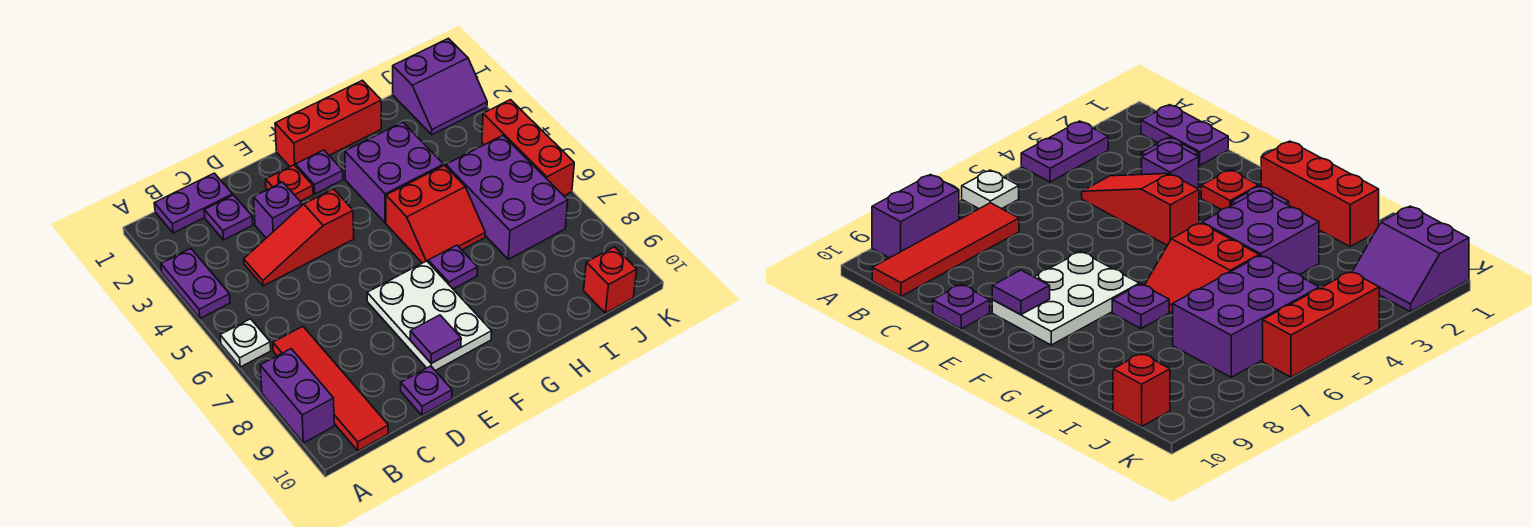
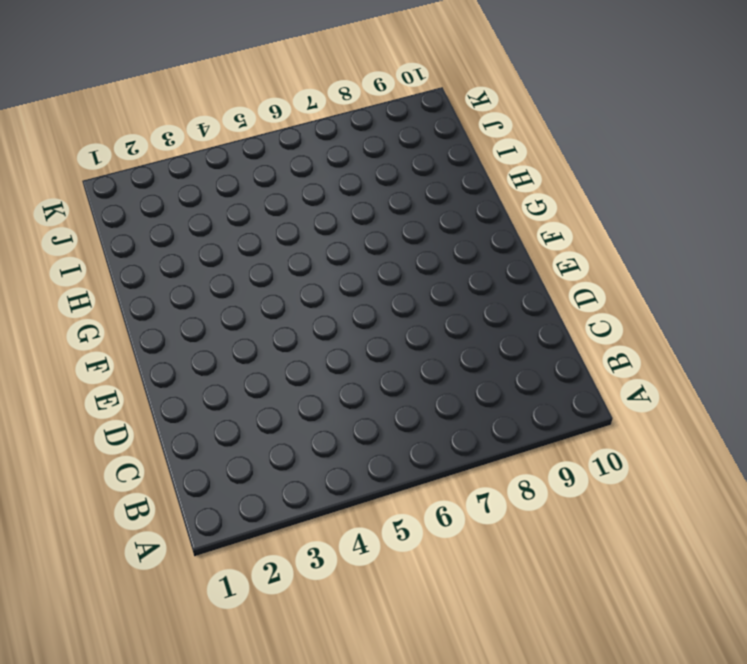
none -> purple plate A3:A4 level 1
none -> white plate A6 level 1
none -> purple brick A8:A9 level 1

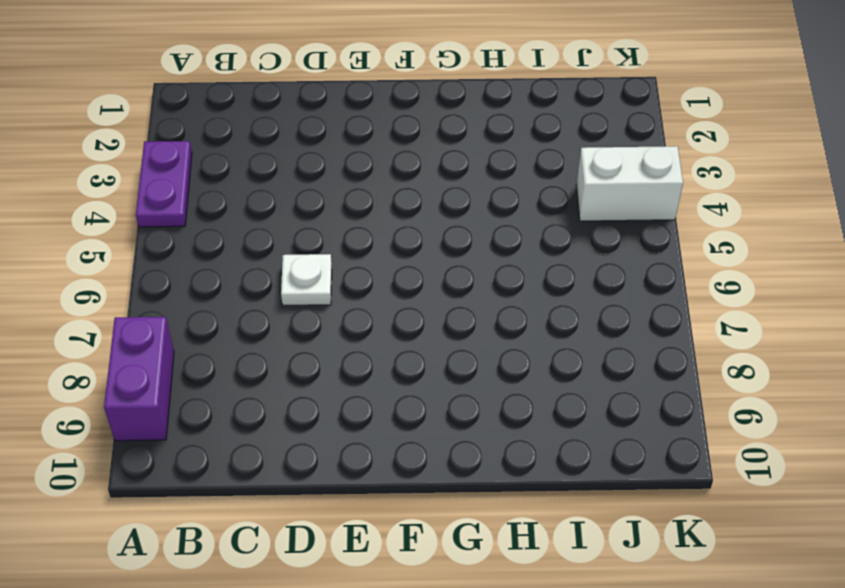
white plate D6 level 1 -> white plate A6 level 1
white brick J4:K4 level 1 -> red brick K4:K6 level 1
none -> purple plate B1:C1 level 1
none -> red tile B7:B10 level 1
none -> purple plate C2 level 1

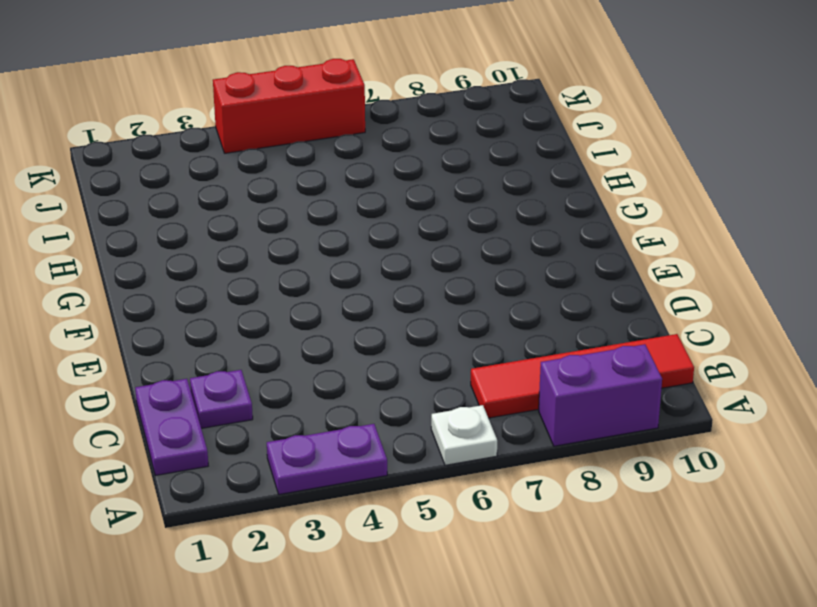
none -> red slope C4:E4 level 1 top E
none -> purple brick D3 level 1
none -> purple plate D10 level 1

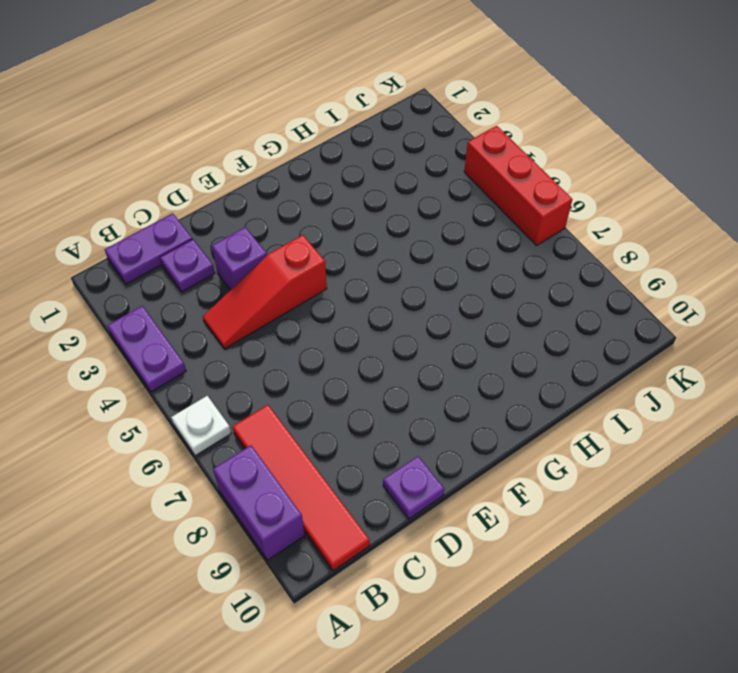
none -> red plate E2 level 1
none -> white plate E7:F9 level 1
none -> red brick F1:H1 level 1

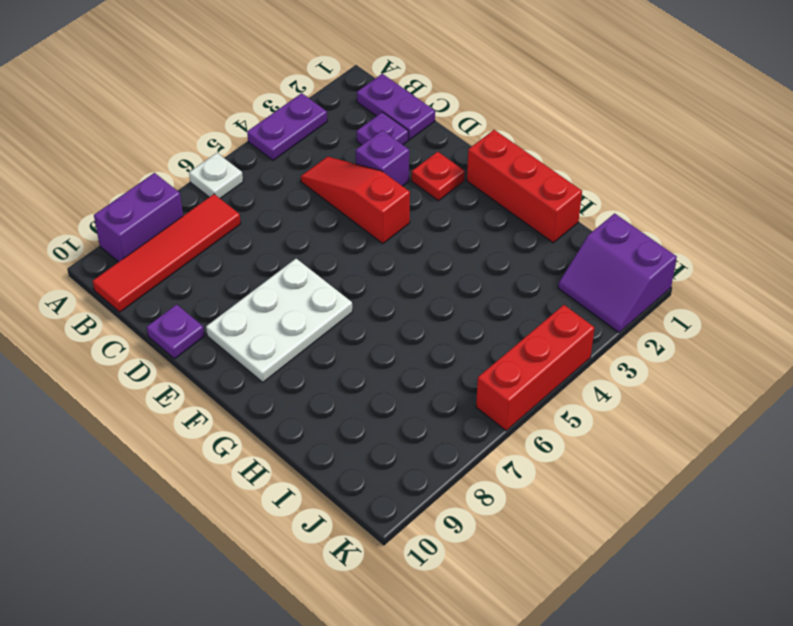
none -> purple plate F2 level 1
none -> purple brick G3:H4 level 1
none -> red slope G5:H6 level 1 top 5

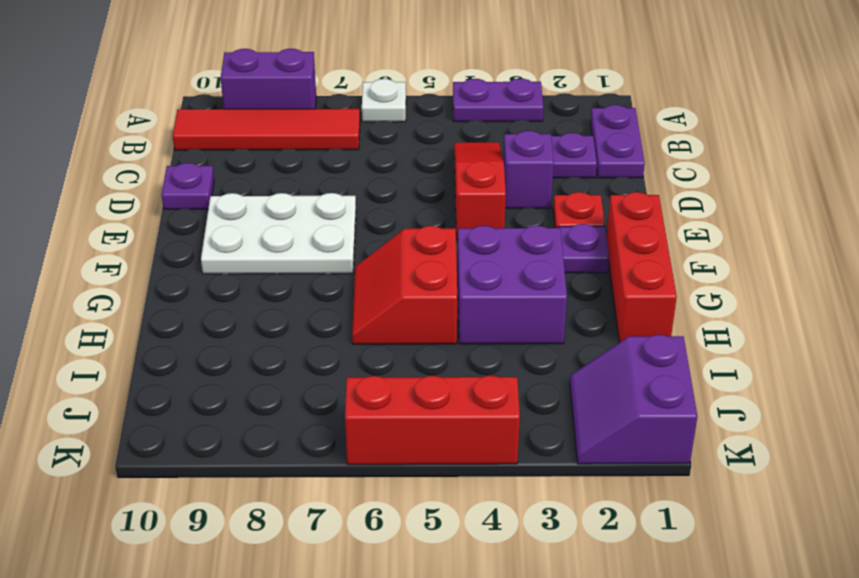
none -> purple plate G7 level 1
none -> purple brick I5:J7 level 1
none -> red brick J10 level 1

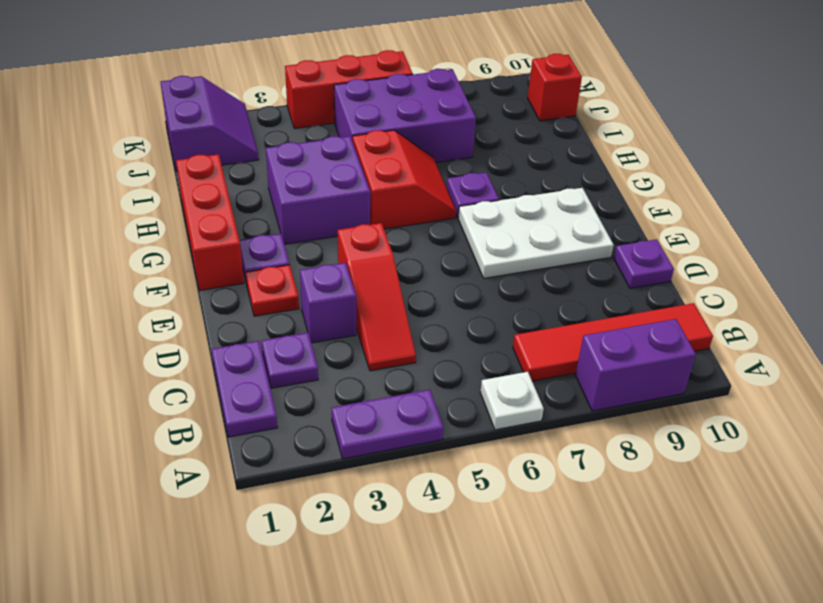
none -> purple tile E9 level 2

